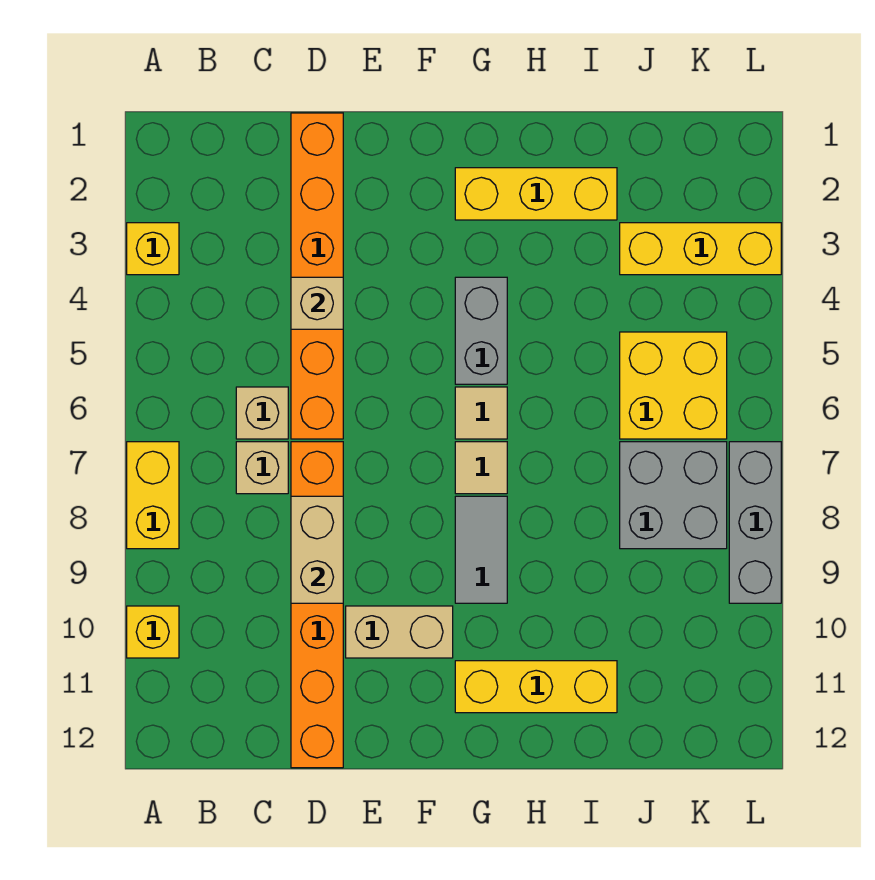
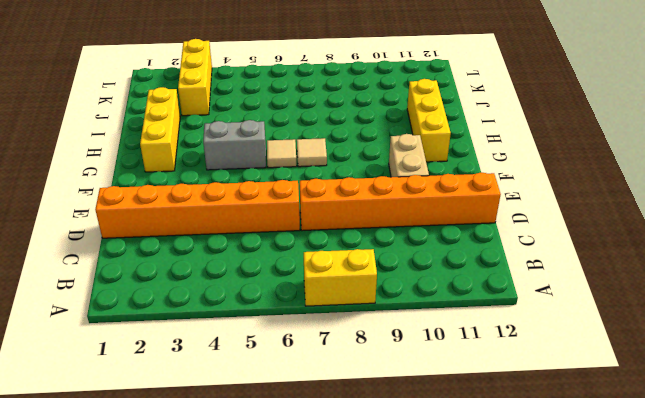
none -> yellow brick A3 level 1
none -> yellow brick A10 level 1
none -> tan brick C6 level 1

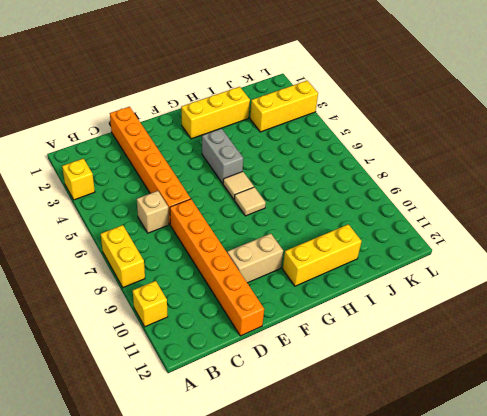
none -> tan brick C7 level 1
none -> grey tile G8:G9 level 1
none -> yellow brick J5:K6 level 1

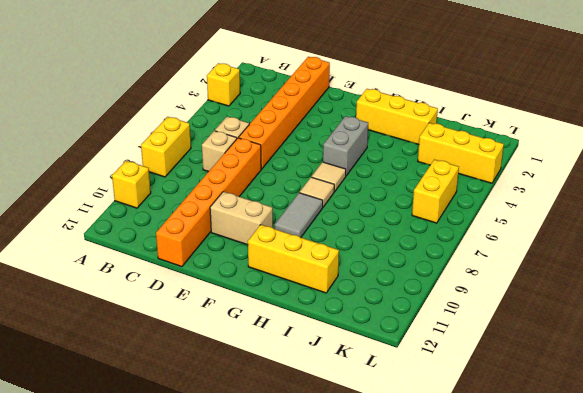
yellow brick K5:K6 level 1 -> yellow brick J5:K6 level 1
none -> grey brick J7:K8 level 1
none -> grey brick L7:L9 level 1
none -> tan brick D4 level 2

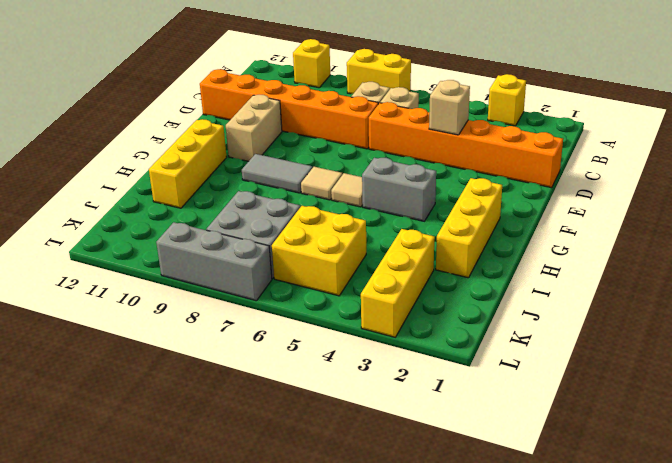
none -> tan brick D8:D9 level 2

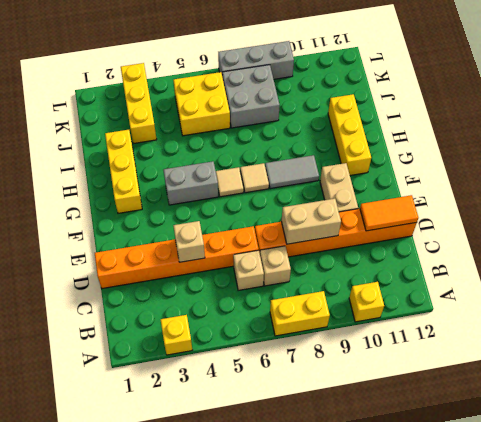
orange tile D11:D12 level 2 -> none

